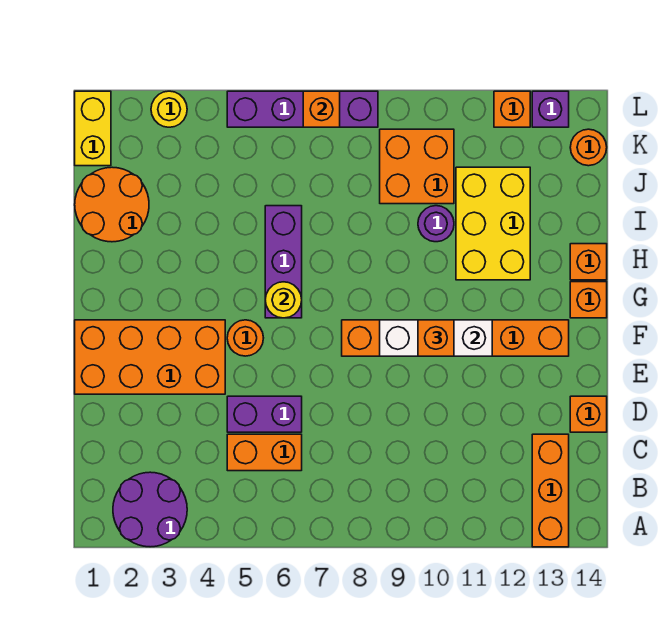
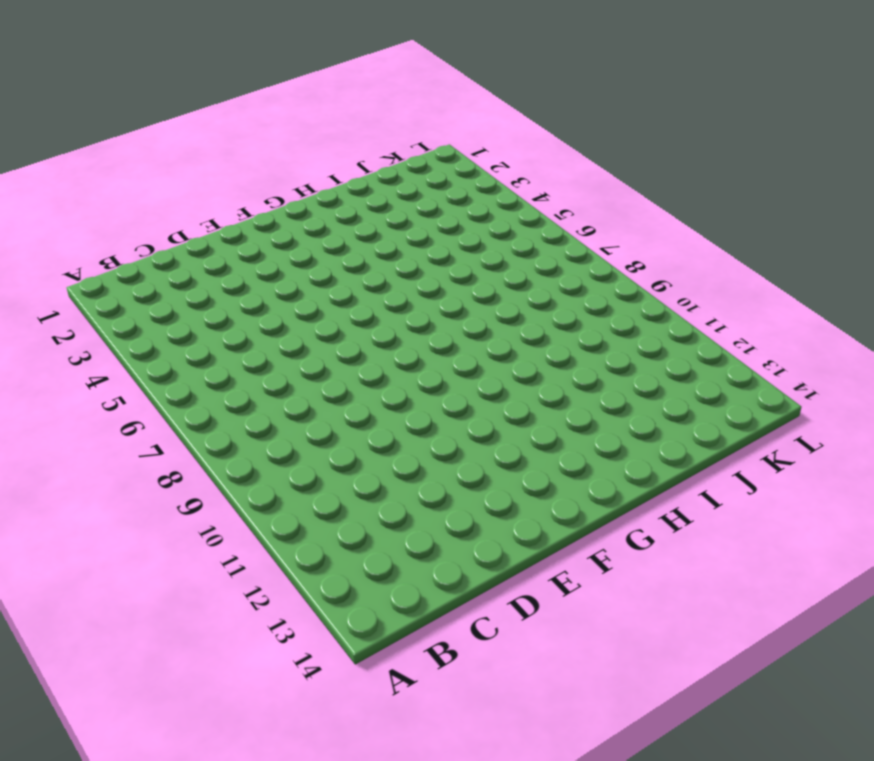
none -> purple round brick A2:B3 level 1
none -> orange brick A13:C13 level 1
none -> orange brick C5:C6 level 1

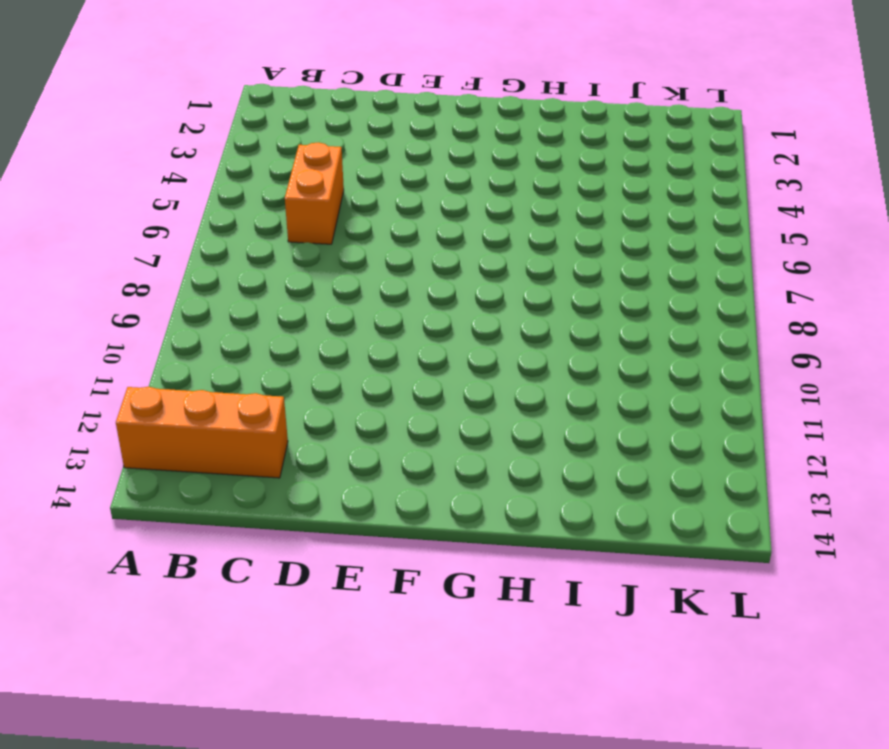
none -> purple round brick A2:B3 level 1
none -> purple brick D5:D6 level 1
none -> orange brick D14 level 1

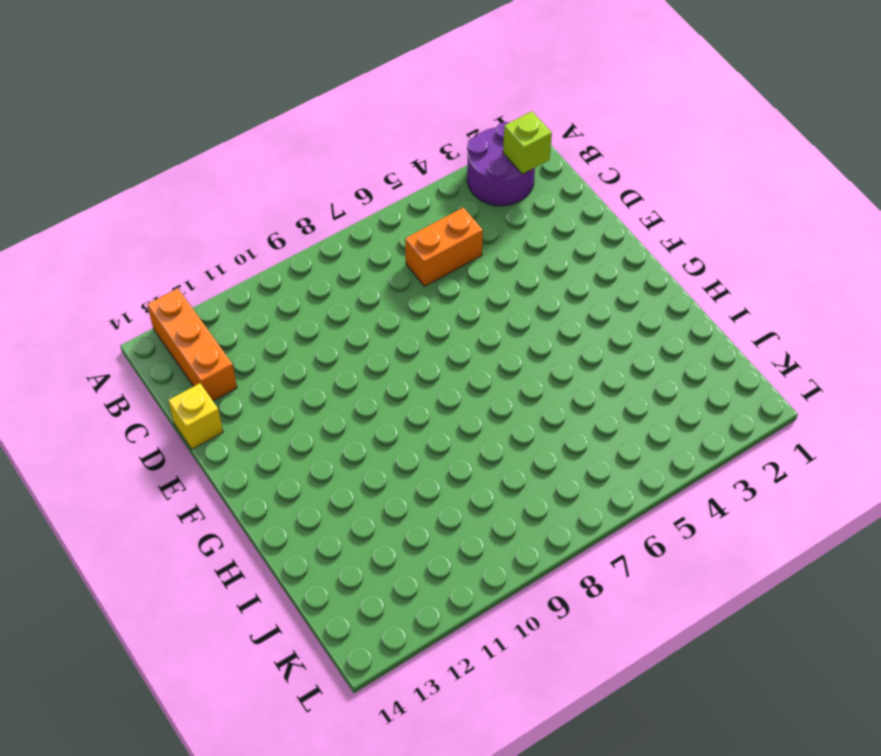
lime brick B2 level 2 -> none
yellow brick D14 level 1 -> orange brick D14 level 1
none -> purple brick D5:D6 level 1
none -> orange brick E1:F4 level 1
none -> orange round brick F5 level 1

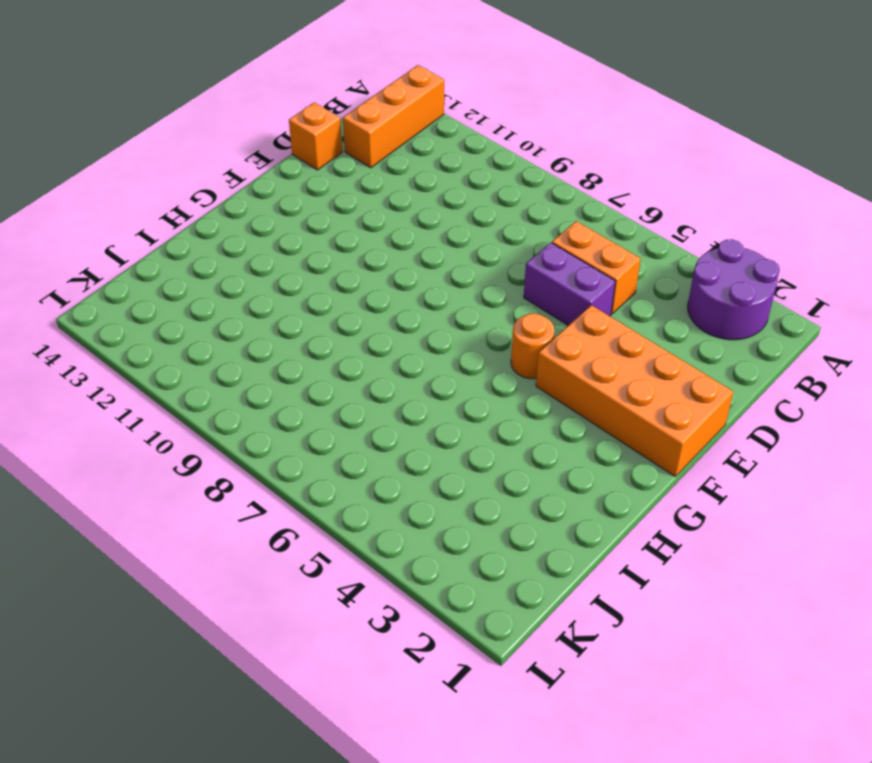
none -> orange brick F8:F13 level 1
none -> purple brick G6:I6 level 1
none -> orange brick G14 level 1

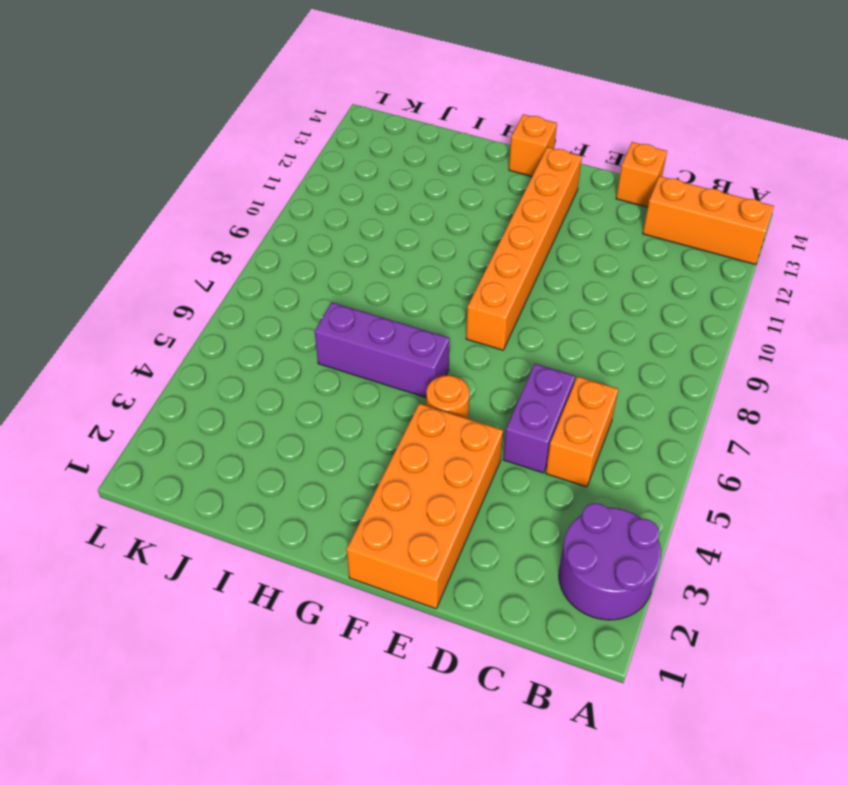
none -> yellow brick H11:J12 level 1
none -> orange brick H14 level 1
none -> orange round brick I1:J2 level 1

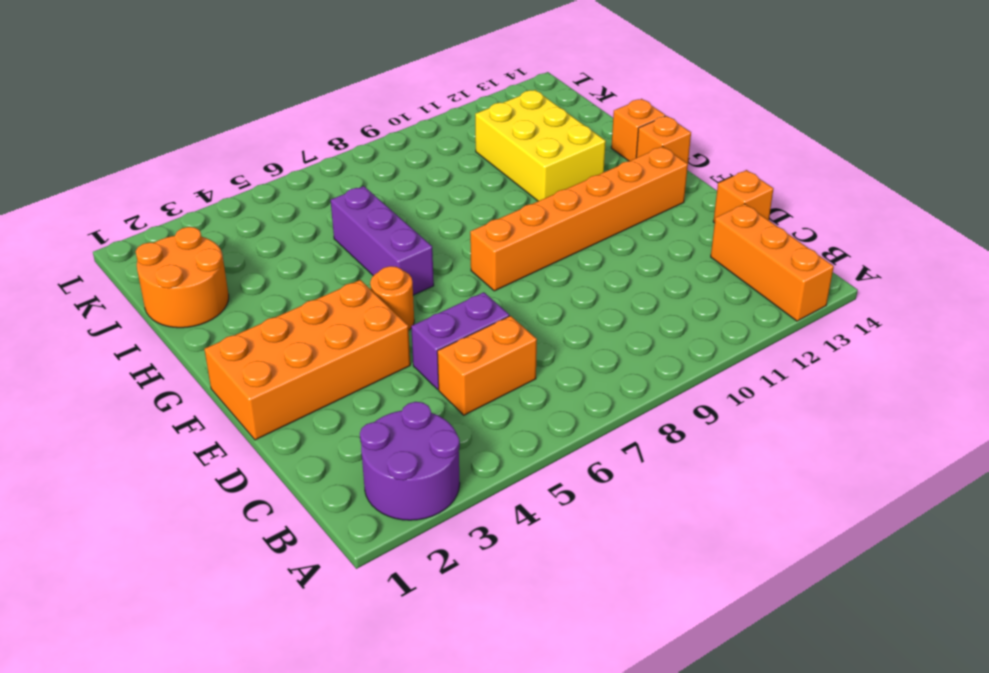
none -> purple round brick I10 level 1
none -> orange brick J9:K10 level 1
none -> yellow brick K1:L1 level 1

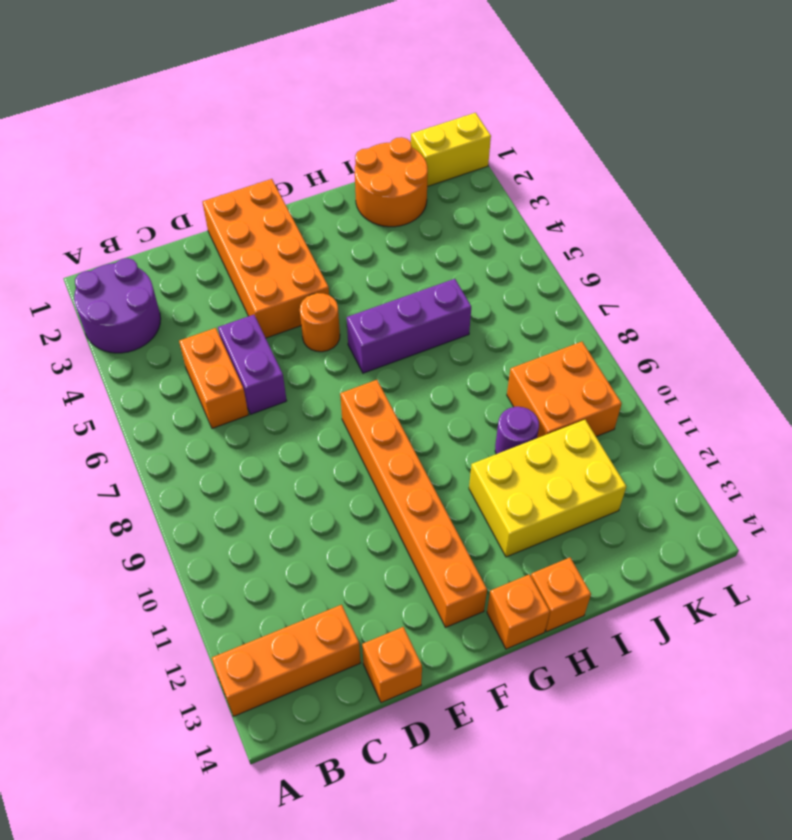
none -> orange round brick K14 level 1
none -> yellow round brick L3 level 1
none -> purple brick L5:L8 level 1

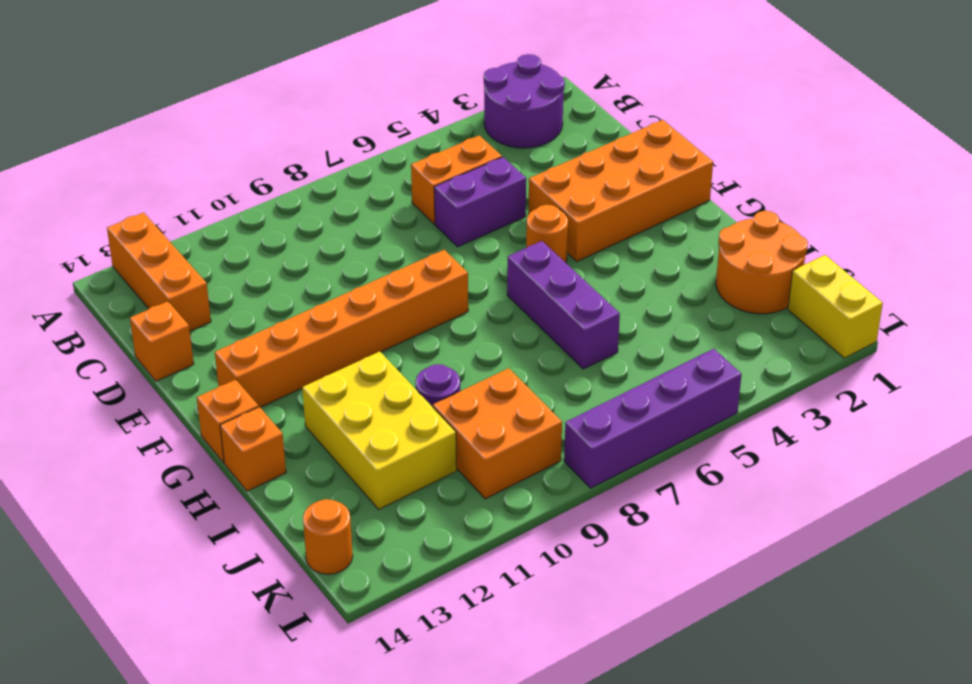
none -> yellow round brick L3 level 1
none -> orange brick L12 level 1
none -> purple brick L13 level 1

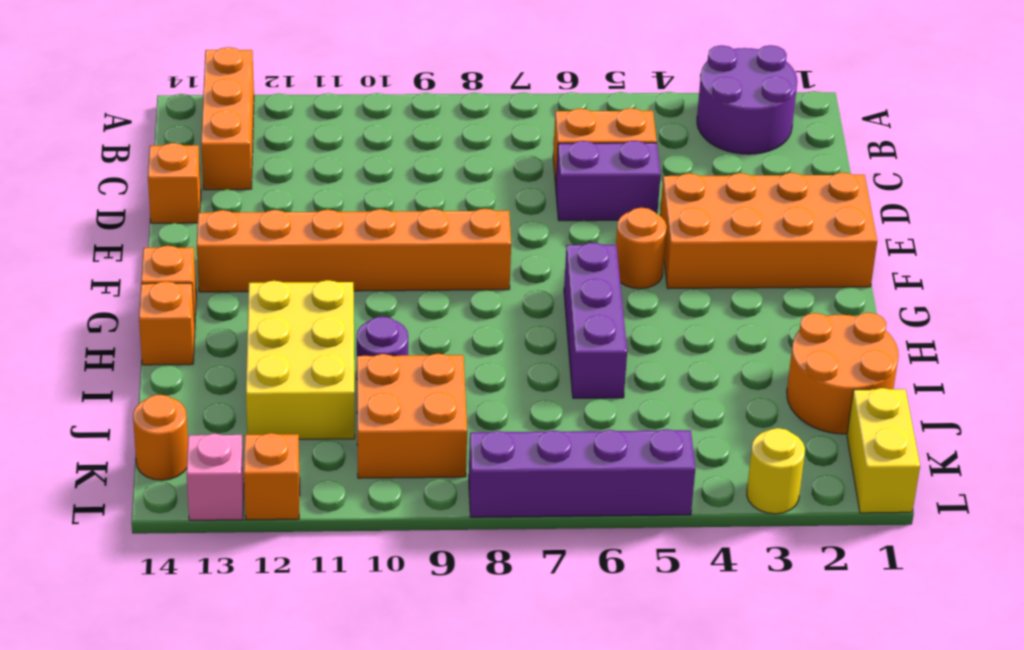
pink brick L13 level 1 -> purple brick L13 level 1
none -> white brick F9:F11 level 2
none -> yellow round brick G6 level 2
none -> orange brick L7 level 2

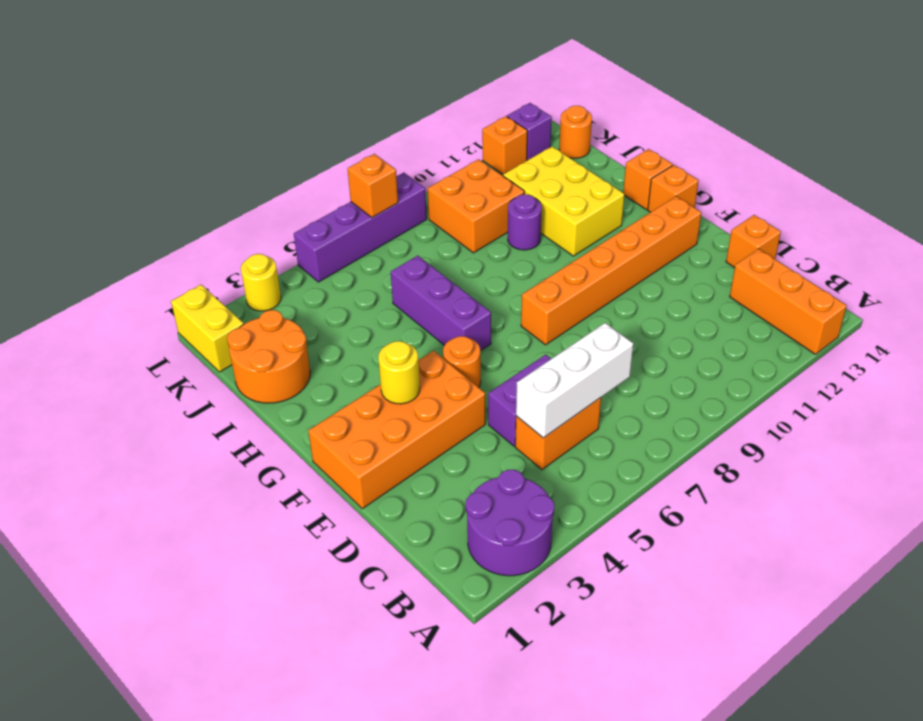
white brick C5:C7 level 2 -> white brick F9:F11 level 2
yellow round brick F3 level 2 -> yellow round brick G6 level 2
none -> orange brick F10 level 3

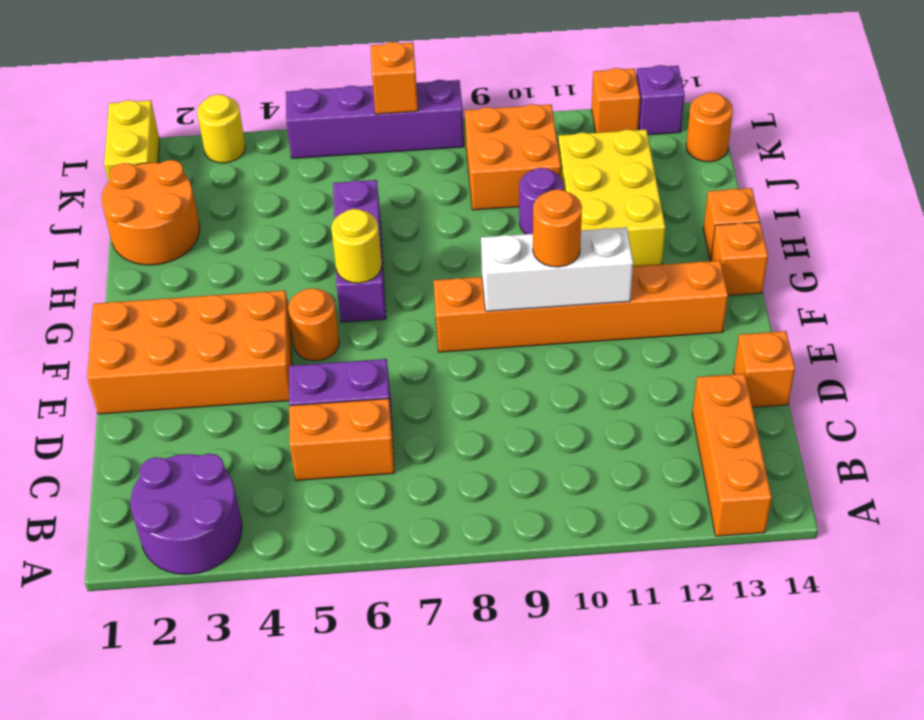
orange round brick F10 level 3 -> orange brick F10 level 3

